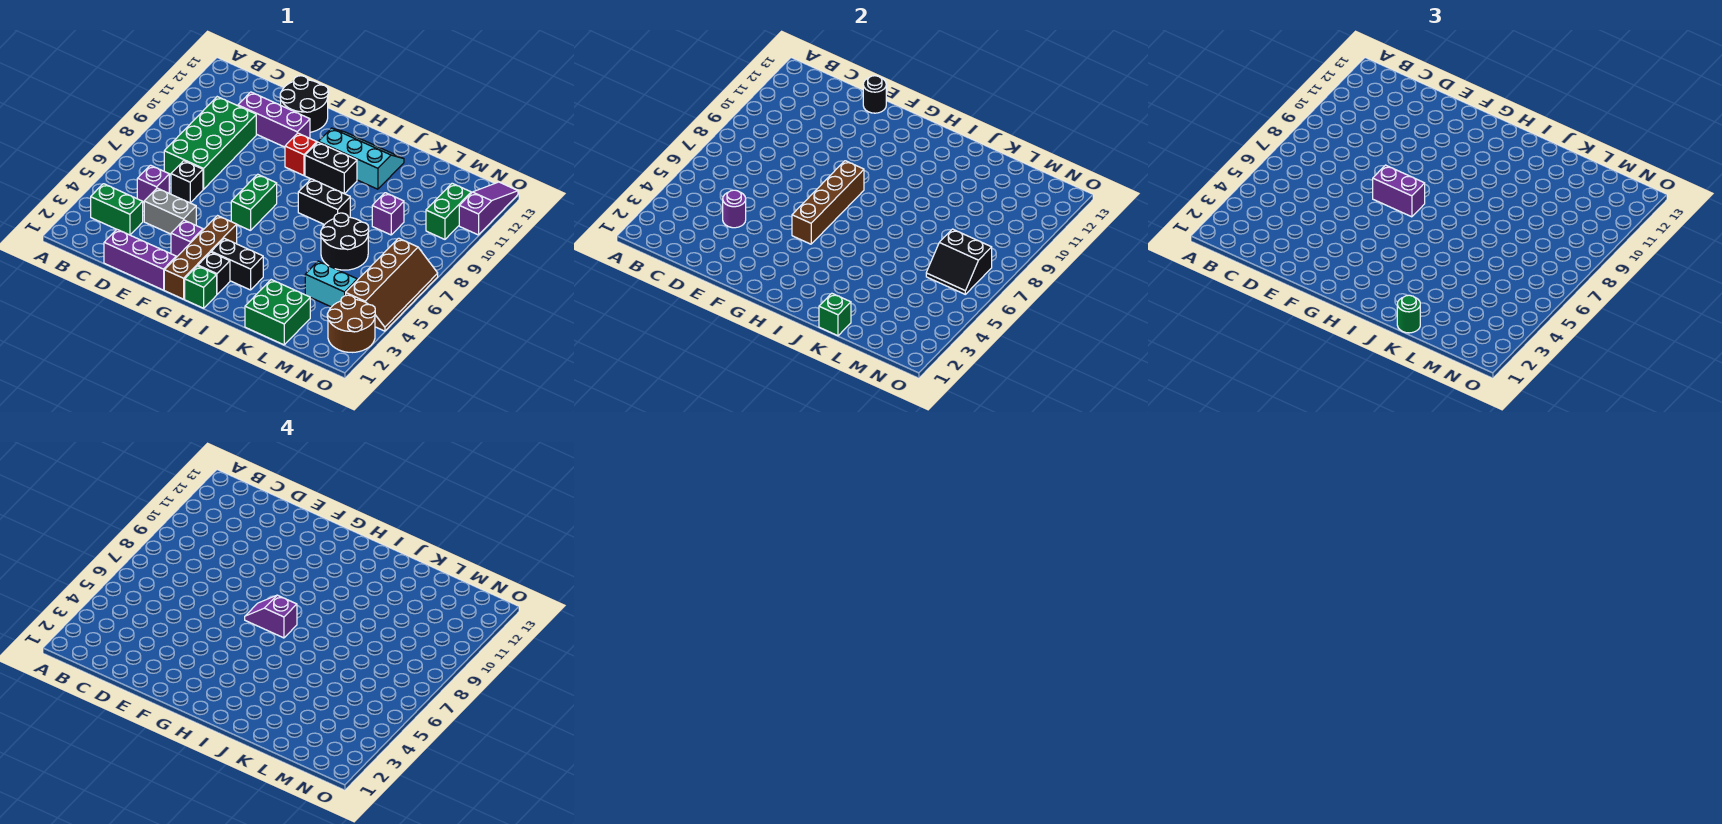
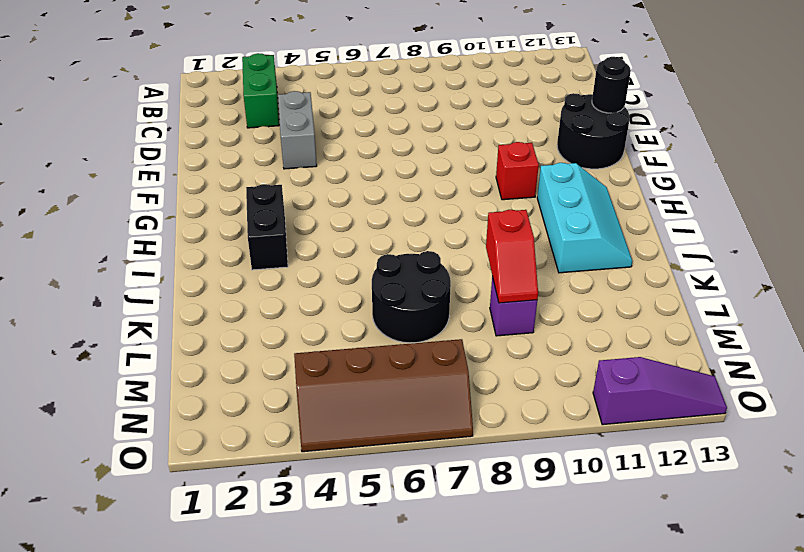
red slope K9:L9 level 2 top K -> none
none -> purple brick C5 level 1
none -> green brick C7:D10 level 1
none -> purple brick D1:F1 level 1
none -> black brick D6 level 1

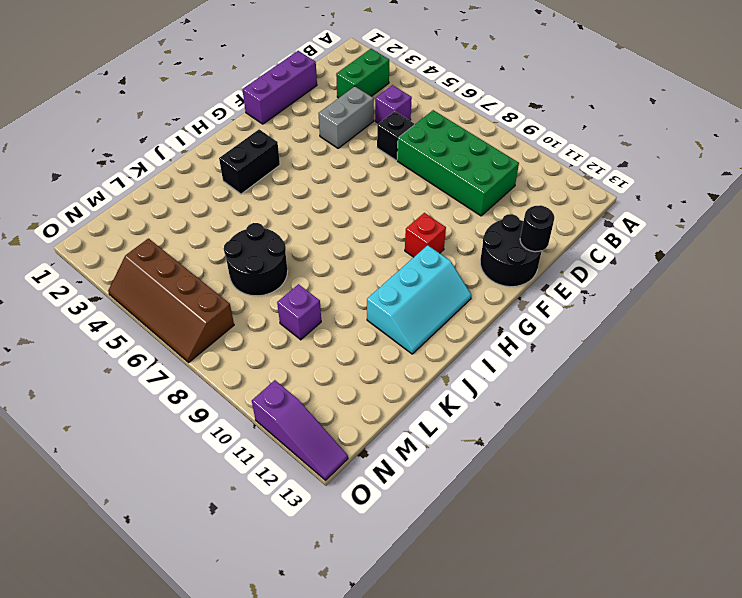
none -> purple brick D11:F11 level 1
none -> purple brick F3 level 1
none -> brown brick G1:G4 level 1
none -> green brick G6:G7 level 1

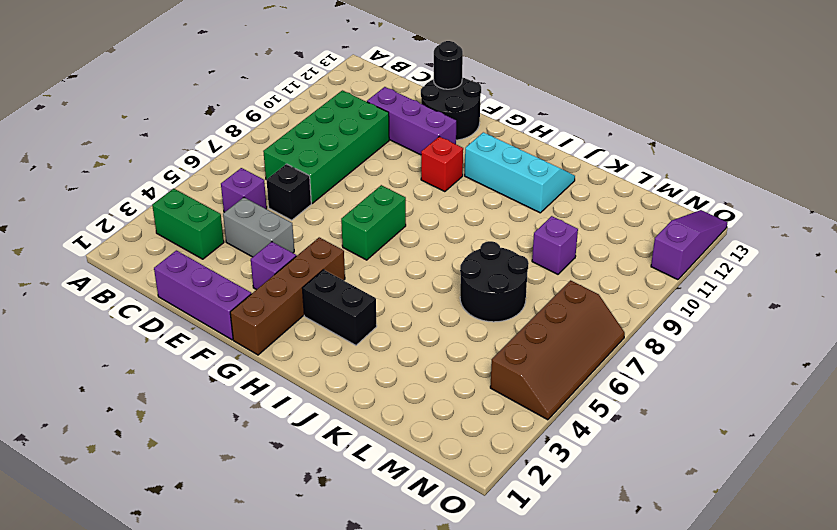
none -> green brick H1 level 1
none -> black brick H2 level 1
none -> black brick H10:I10 level 1
none -> black brick I8:J8 level 1

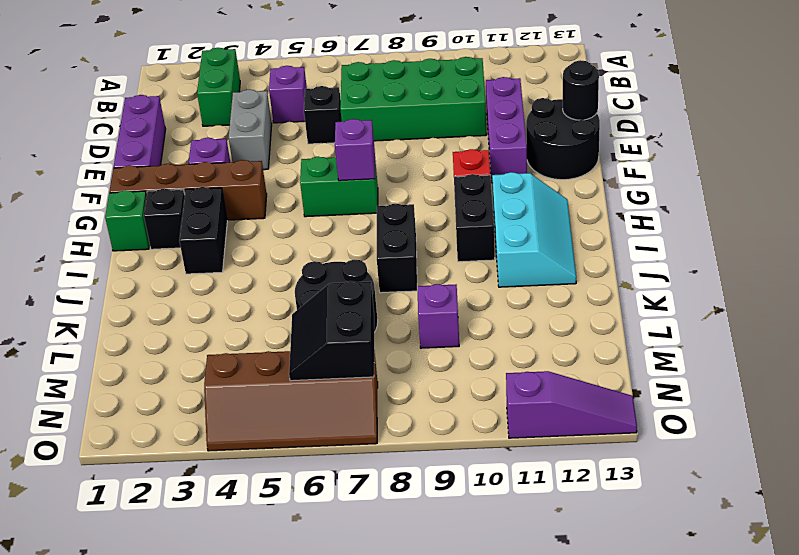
purple brick G7 level 2 -> brown brick G5:G8 level 2
none -> green brick K1:L2 level 1
none -> cyan brick L4:M4 level 1
none -> brown round brick N2:O3 level 1
none -> green brick N10:N11 level 1

